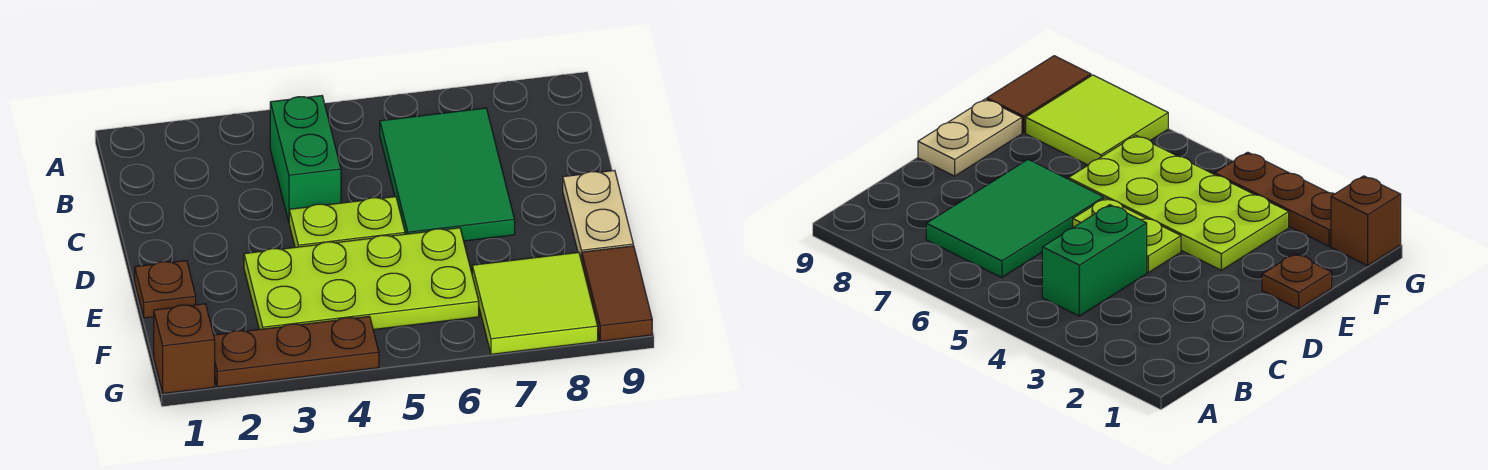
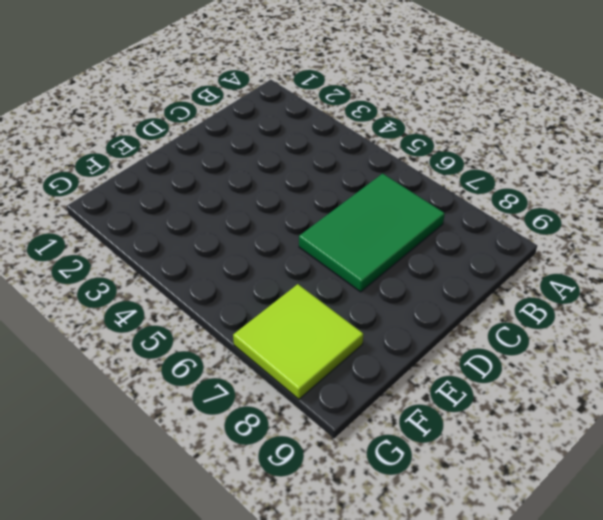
none -> green brick B4:C4 level 1
none -> lime plate D4:D5 level 1

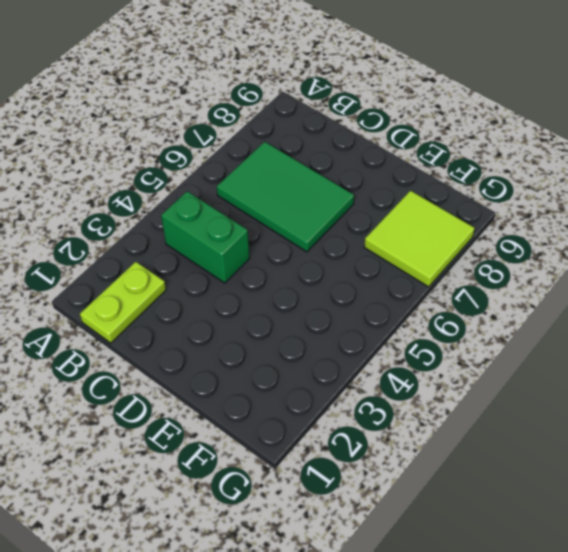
lime plate B1:B2 level 1 -> lime plate D4:D5 level 1
none -> tan plate D9:E9 level 1
none -> brown plate E1 level 1

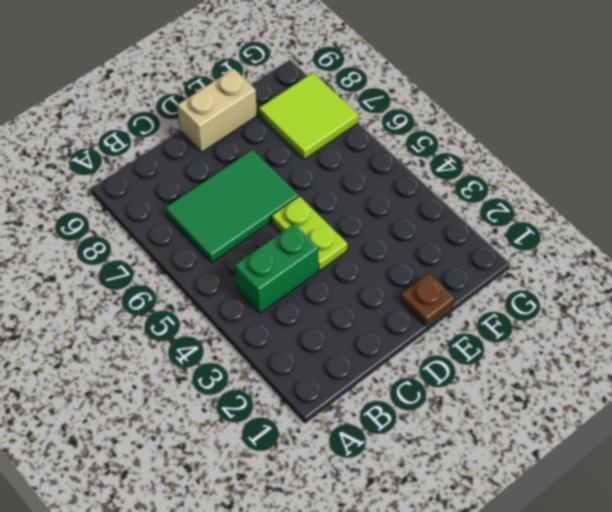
tan brick D9:E9 level 1 -> tan plate D9:E9 level 1
none -> lime plate E3:F6 level 1
none -> brown tile F9:G9 level 1

